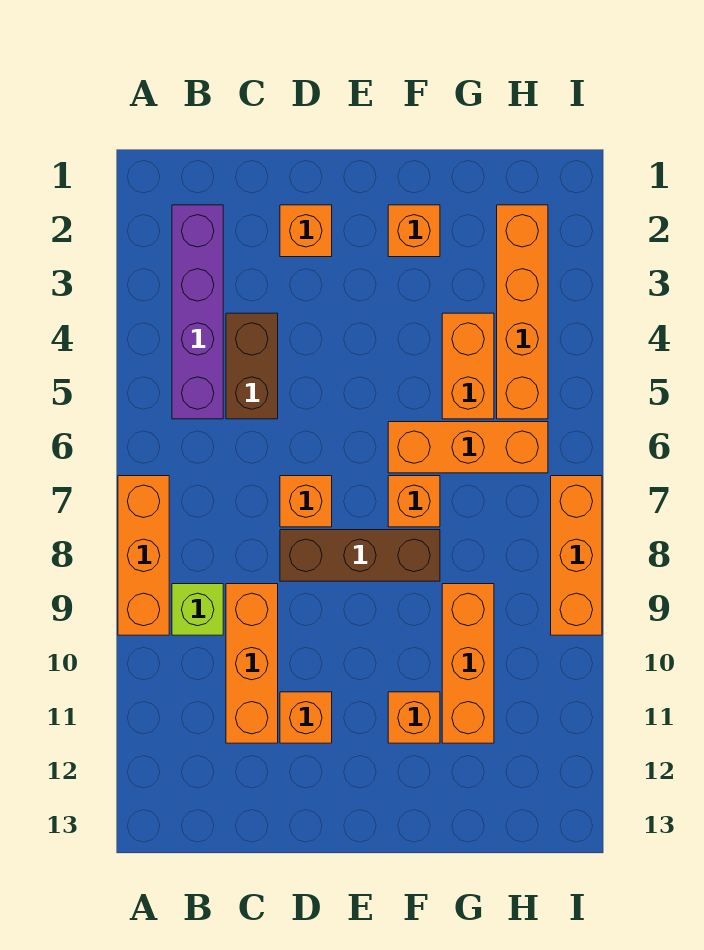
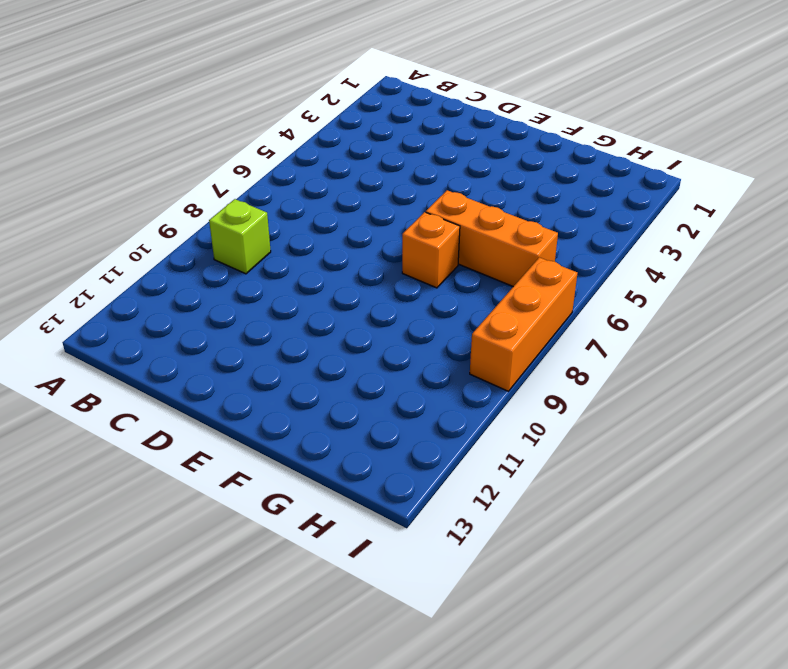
none -> orange brick A7:A9 level 1
none -> purple brick B2:B5 level 1
none -> brown brick C4:C5 level 1

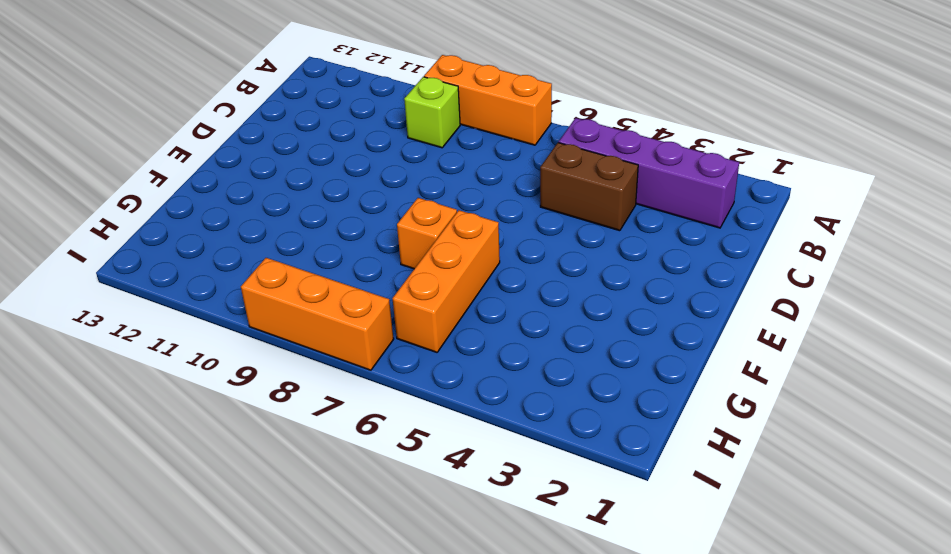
none -> orange brick C9:C11 level 1
none -> orange brick D2 level 1
none -> orange brick D7 level 1

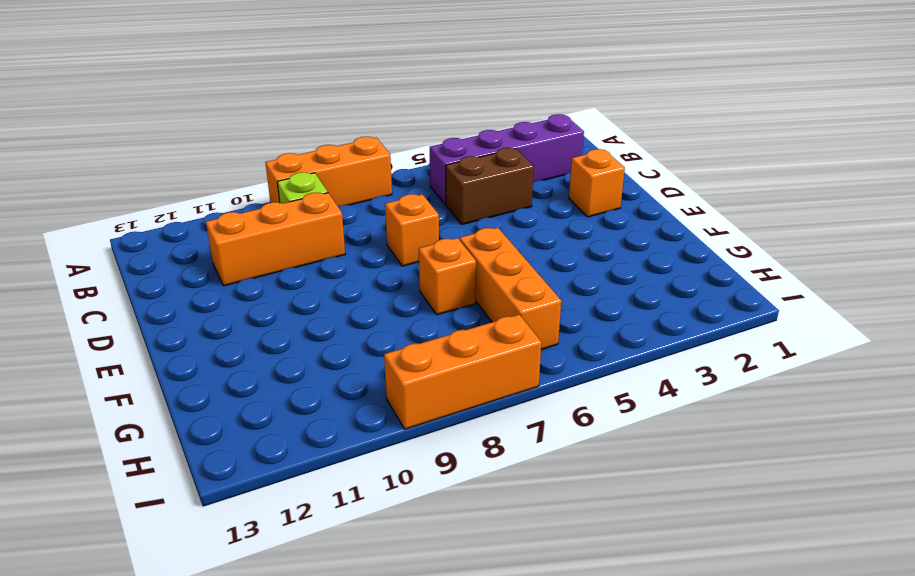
none -> brown brick D8:F8 level 1
none -> orange brick D11 level 1
none -> orange brick F2 level 1

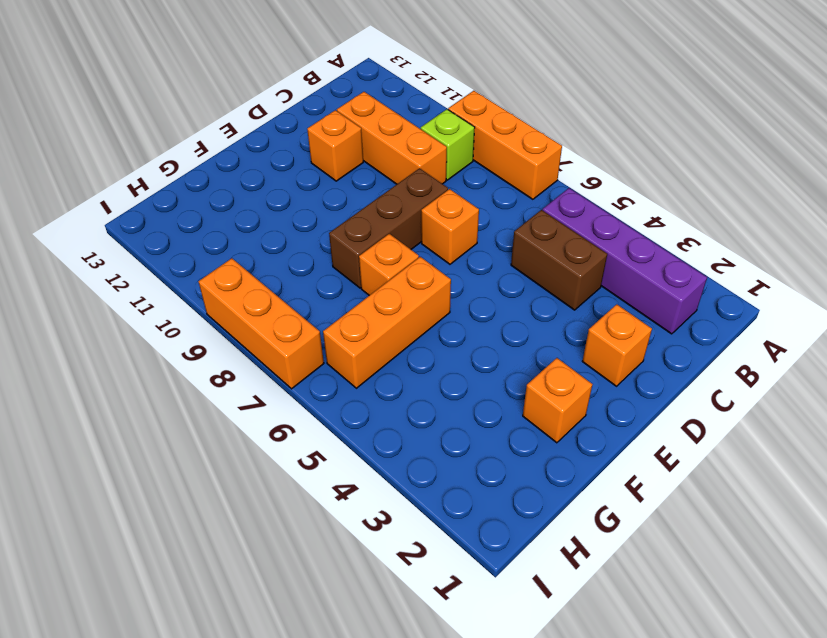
none -> orange brick F11 level 1
none -> orange brick G4:G5 level 1
none -> orange brick G9:G11 level 1

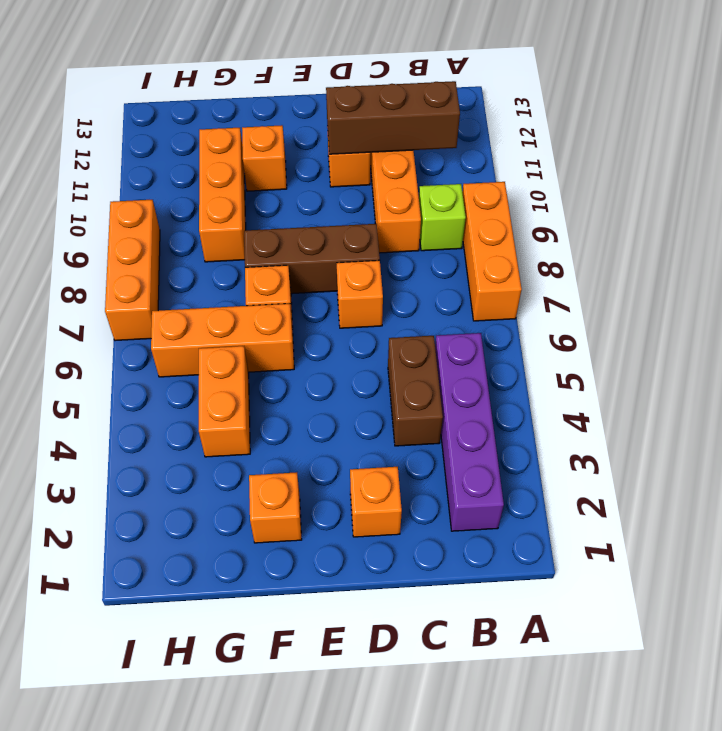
brown brick B11:D11 level 2 -> none
none -> orange brick H2:H5 level 1

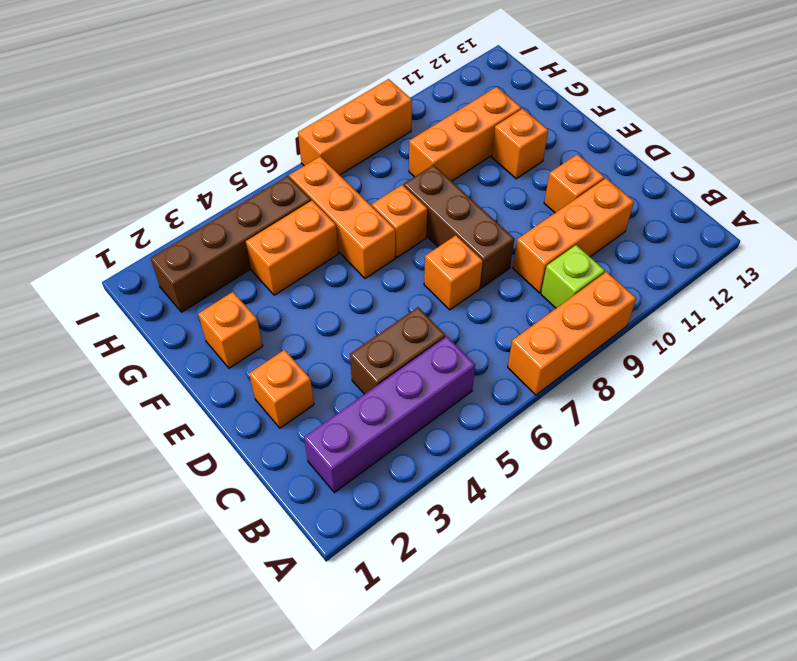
brown brick H2:H5 level 1 -> orange brick H2:H5 level 1

